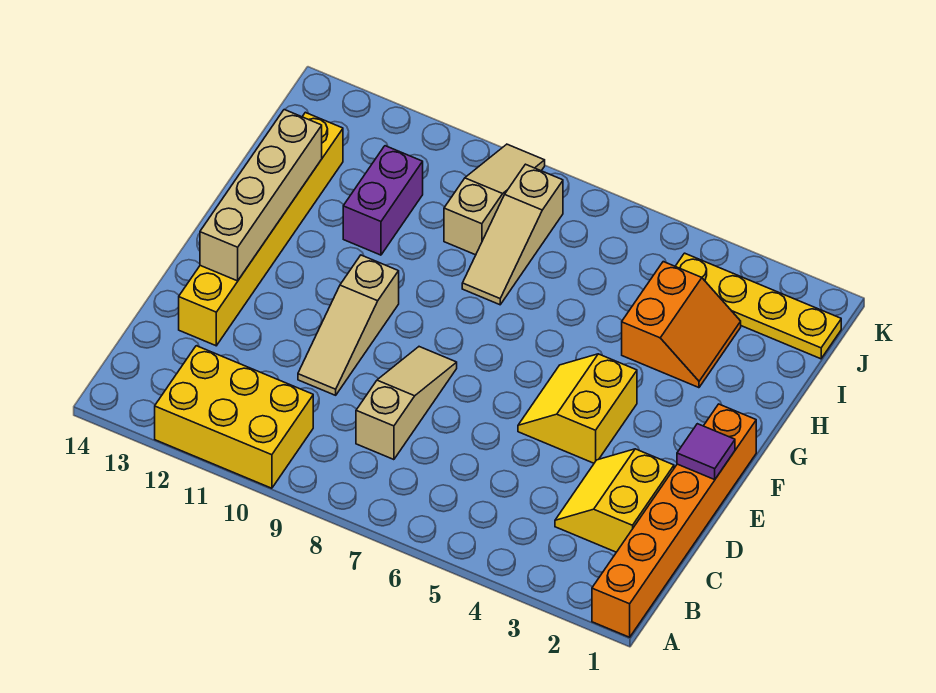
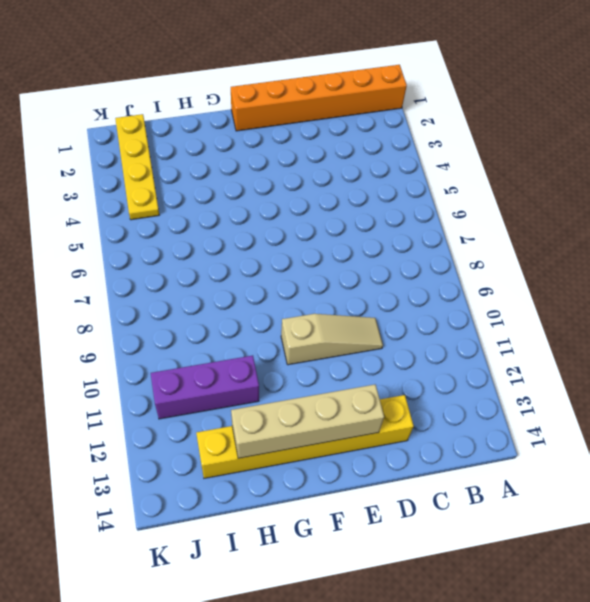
purple brick H11:J11 level 1 -> purple brick H11:I11 level 1
none -> yellow brick A10:B12 level 1
none -> yellow slope C2:D3 level 1 top 2
none -> tan slope C8:E8 level 1 top C

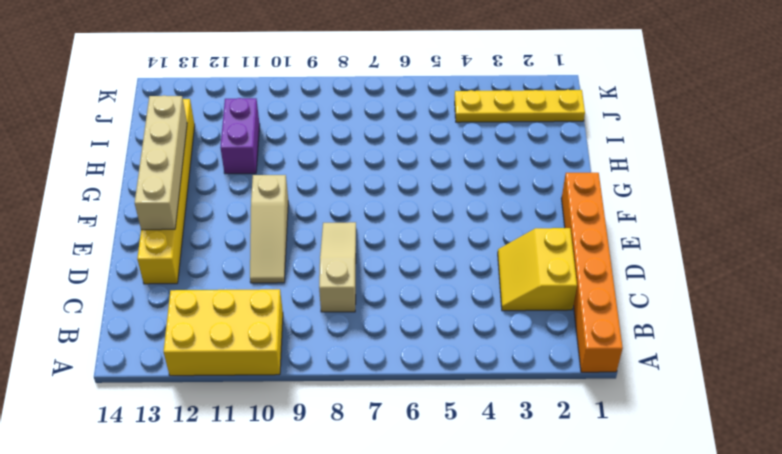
none -> yellow slope E4:F5 level 1 top 4
none -> orange slope H3:I4 level 1 top 4
none -> tan slope H8:J8 level 1 top J

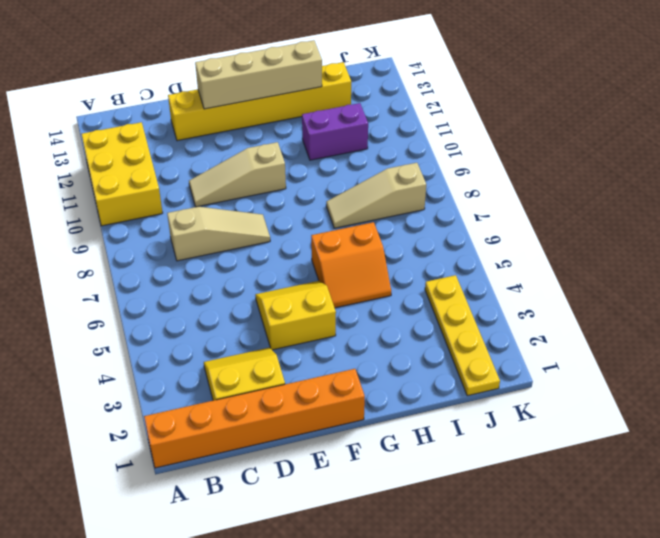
orange slope G5:H6 level 1 top 6 -> orange slope H3:I4 level 1 top 4
none -> tan slope I9:K9 level 1 top I
none -> purple tile E1 level 2

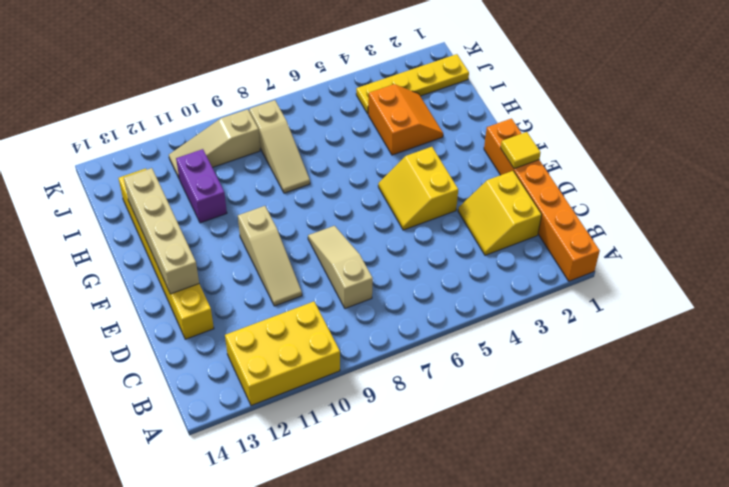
yellow tile E1 level 2 -> purple tile E1 level 2
tan slope J9:J11 level 1 top 9 -> tan slope I9:K9 level 1 top I

